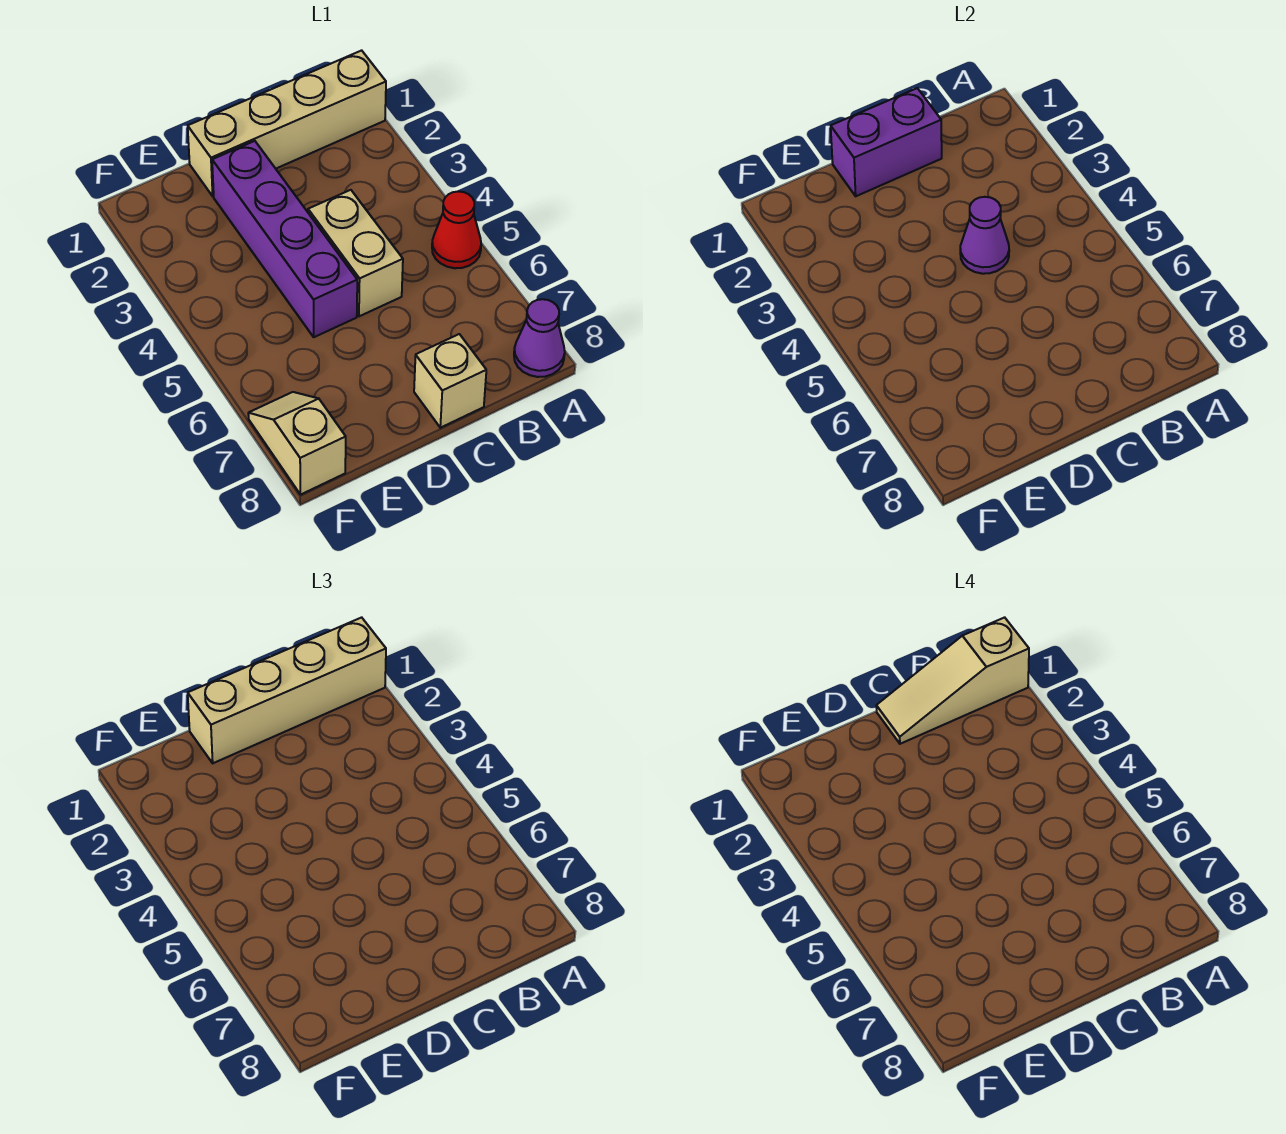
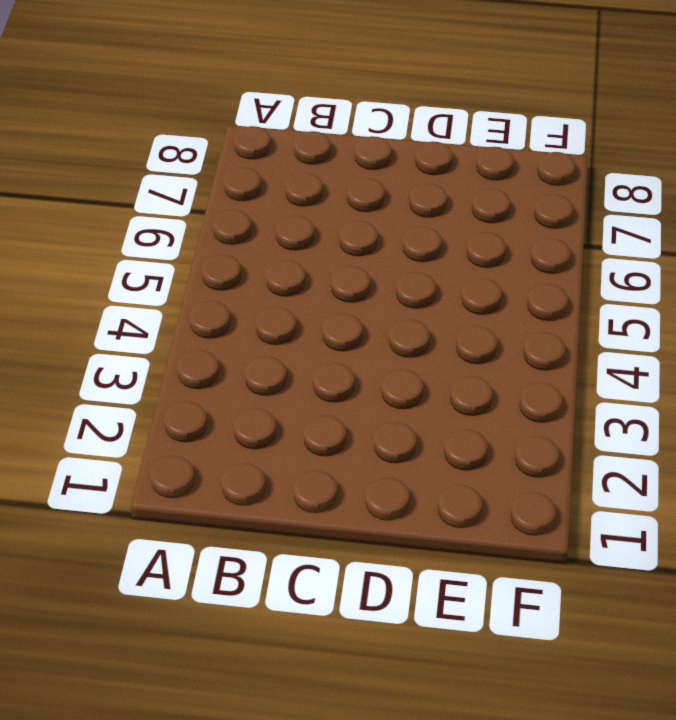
none -> tan brick A1:D1 level 1
none -> red cone A5 level 1

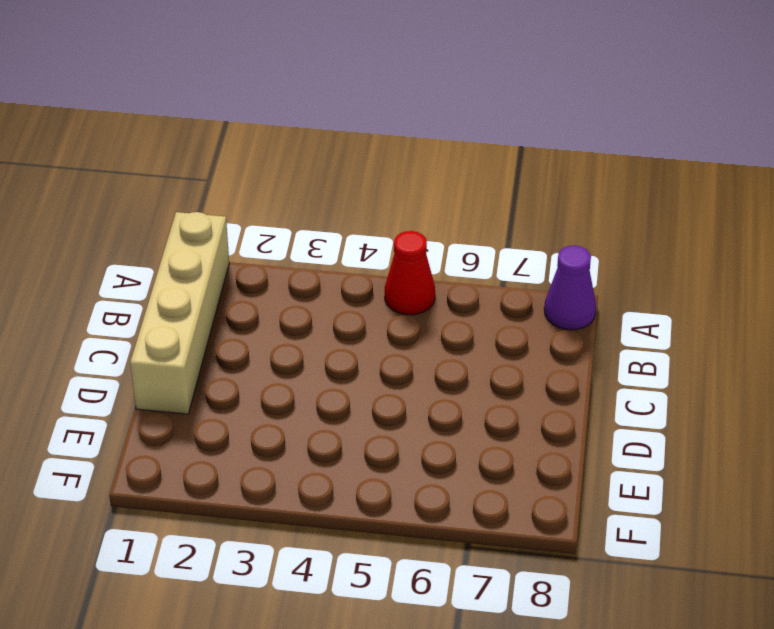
none -> tan brick C4:C5 level 1
none -> tan brick C8 level 1

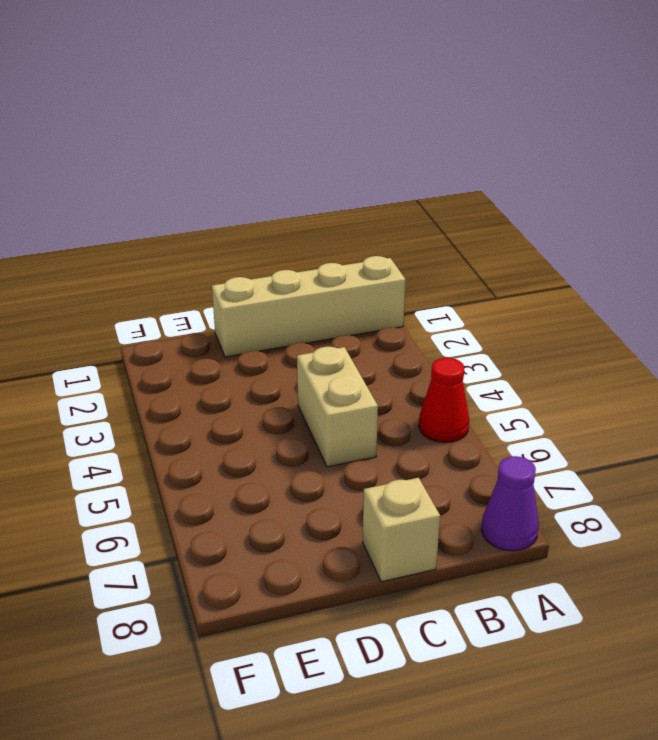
none -> purple brick D2:D5 level 1
none -> tan slope F7:F8 level 1 top 8

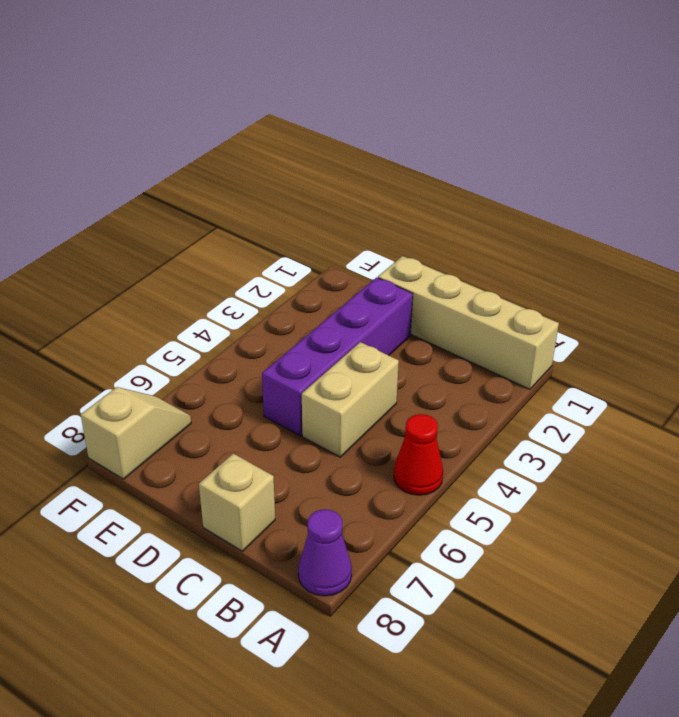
none -> purple brick C1:D1 level 2
none -> purple cone C4 level 2

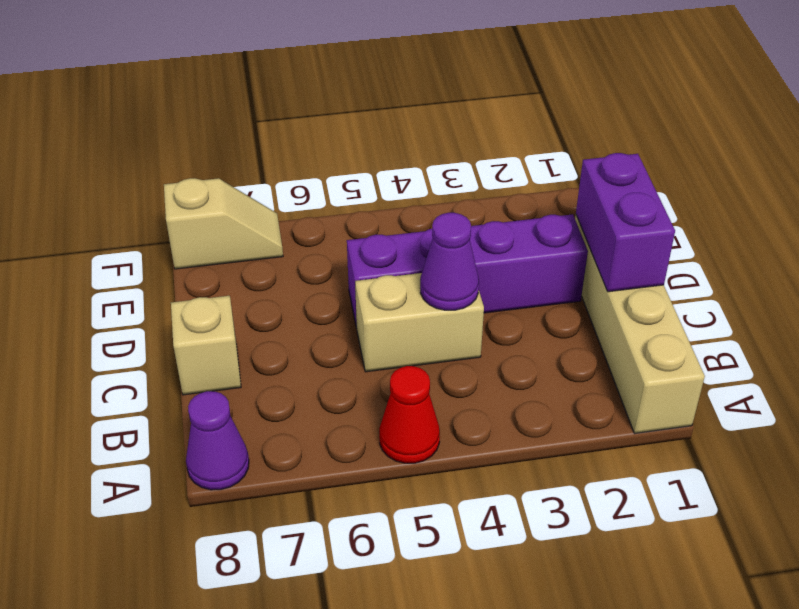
none -> tan brick A1:D1 level 3
none -> tan slope A1:C1 level 4 top A

